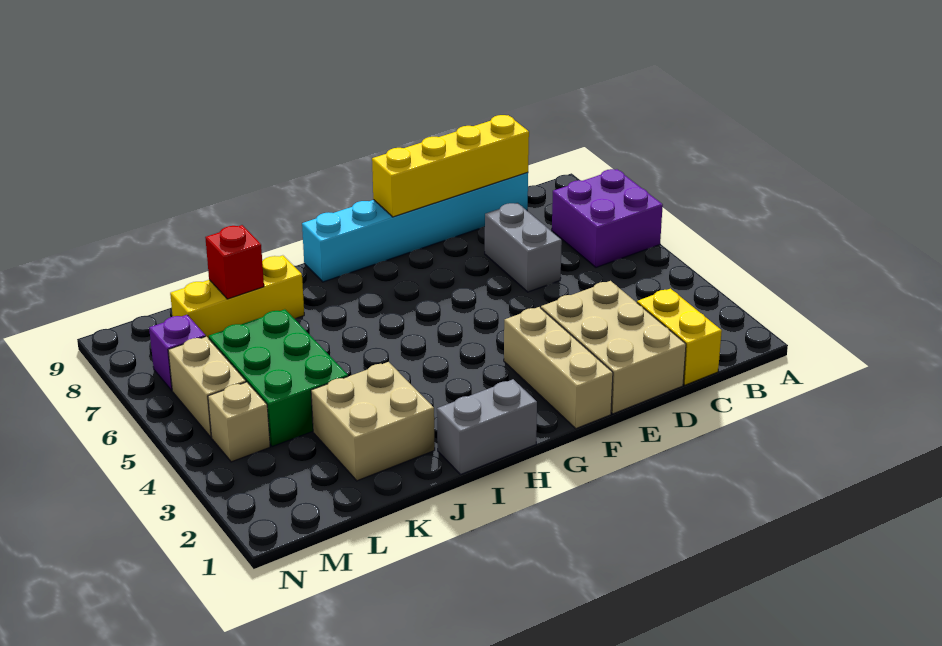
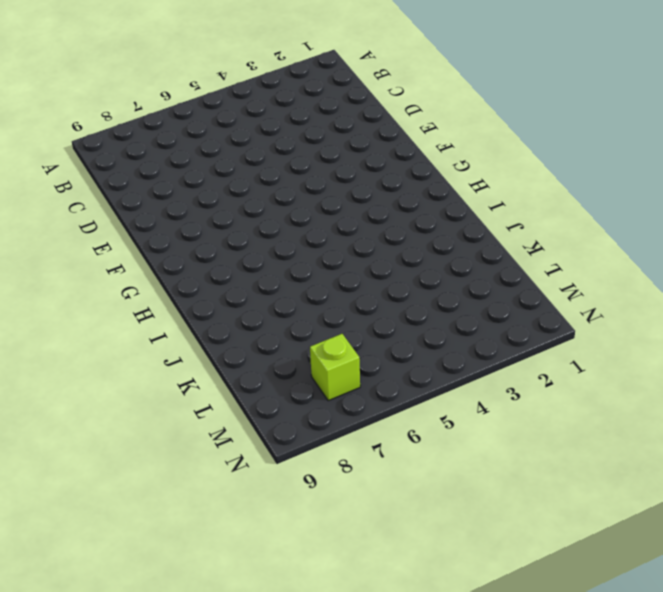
lime brick M7 level 1 -> purple brick M7 level 1
none -> purple brick A6:B7 level 1
none -> yellow brick C1:C2 level 1
none -> cyan brick C9:H9 level 1

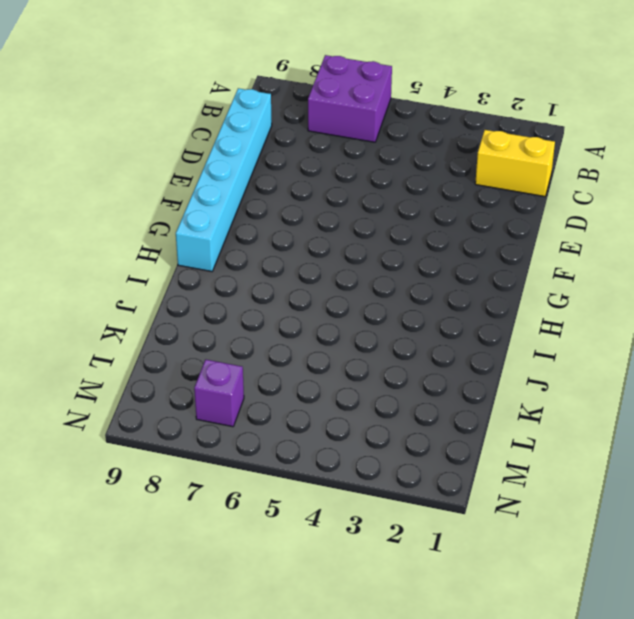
none -> tan brick D1:E3 level 1
none -> grey brick D6:D7 level 1
none -> tan brick F1:F3 level 1

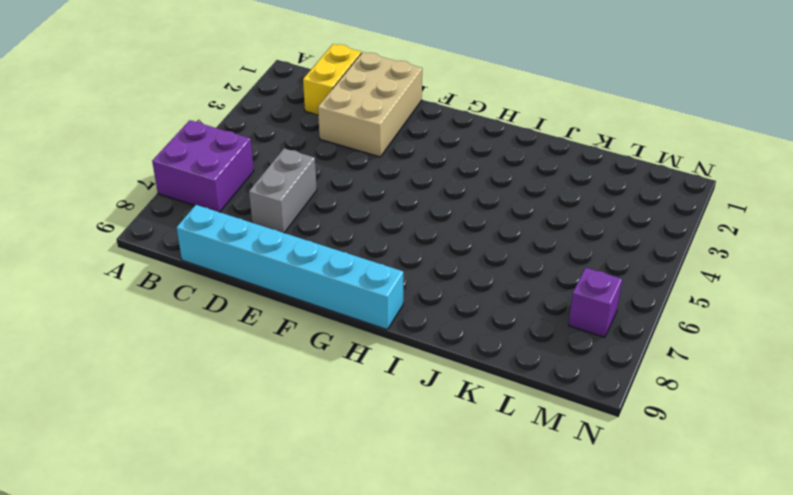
none -> tan brick F1:F3 level 1
none -> grey brick H1:I1 level 1
none -> tan brick J2:K3 level 1

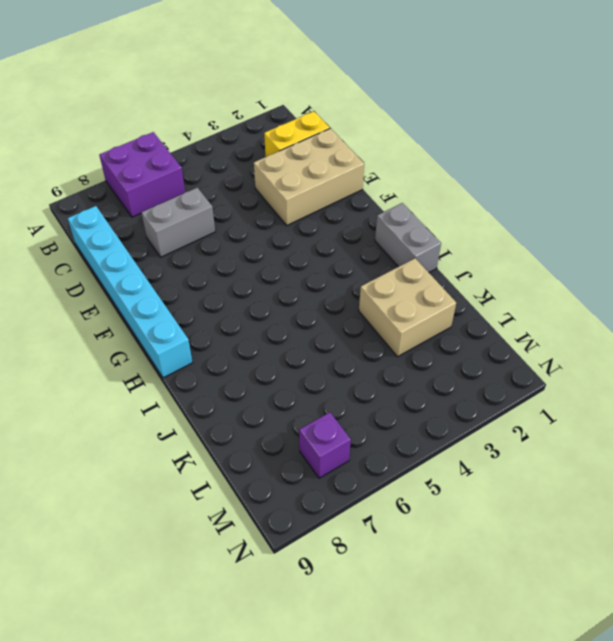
none -> tan brick F1:F3 level 1
none -> yellow brick J8:L8 level 1
none -> green brick K4:L6 level 1

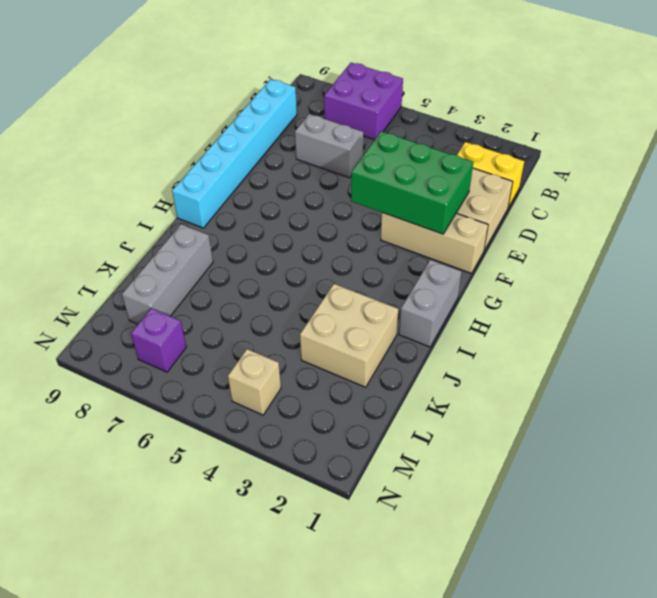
green brick E2:F4 level 2 -> green brick K4:L6 level 1
grey brick J8:L8 level 1 -> yellow brick J8:L8 level 1
none -> tan brick M5:M6 level 1
none -> yellow brick C9:F9 level 2
none -> red brick K8 level 2

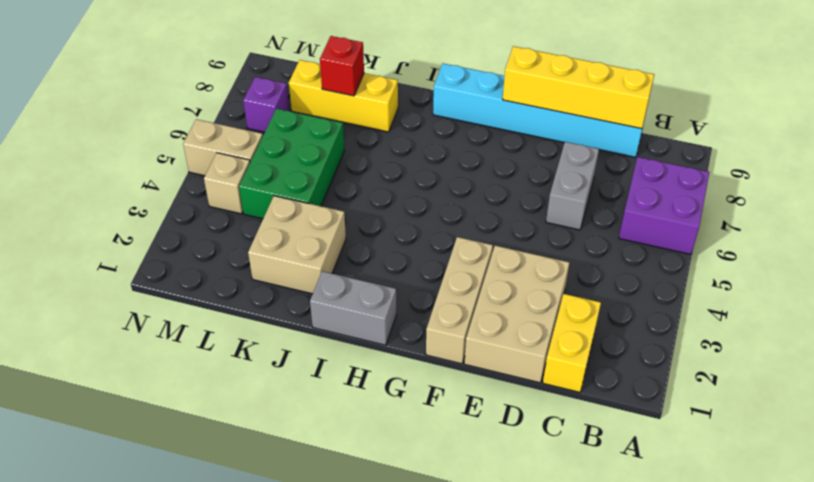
tan brick M5:N5 level 1 -> tan brick M5:M6 level 1

